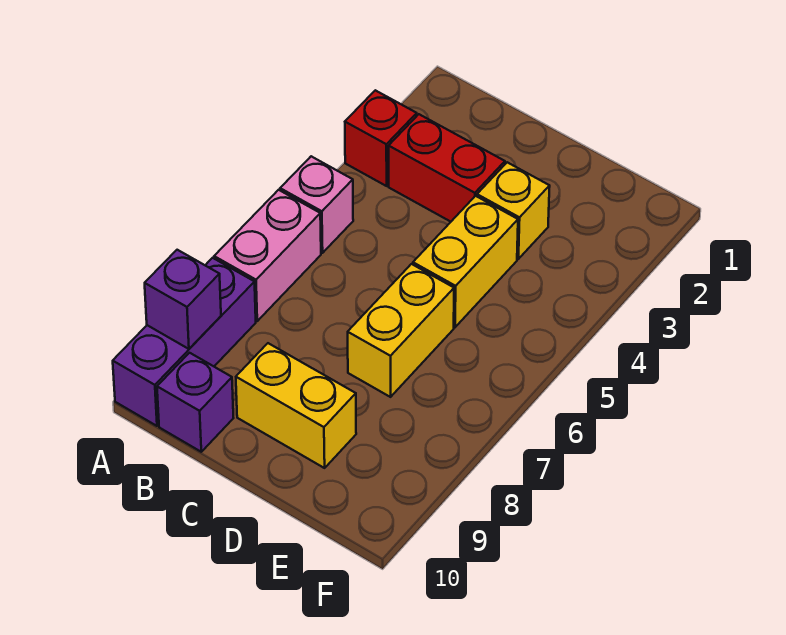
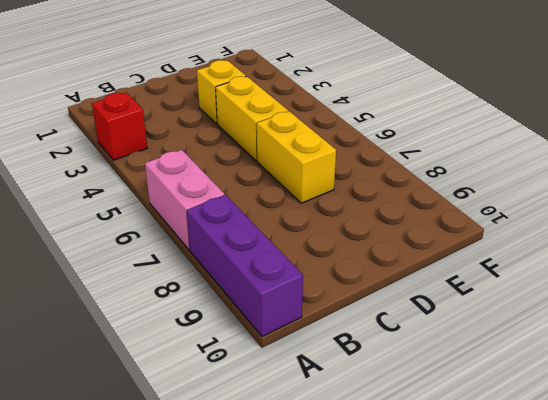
none -> pink brick A5 level 1
none -> red brick B3:C3 level 1

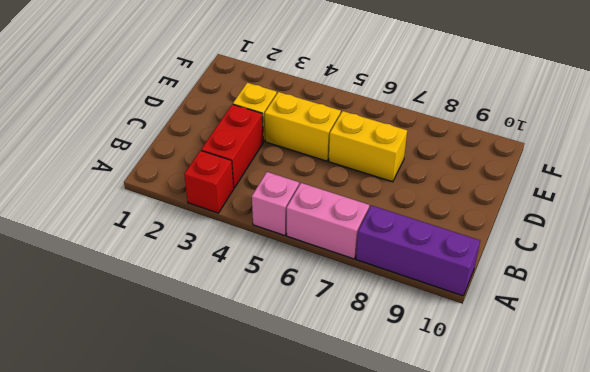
none -> purple brick B10 level 1
none -> yellow brick C9:D9 level 1

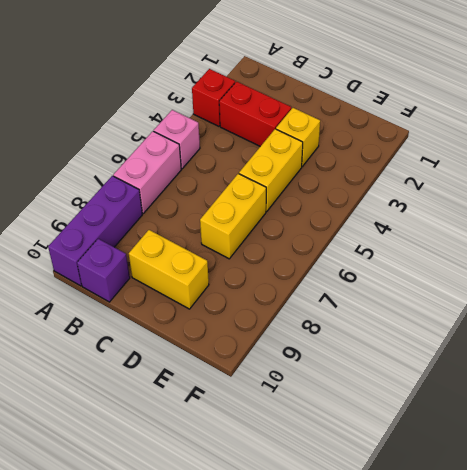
none -> purple brick A9 level 2

